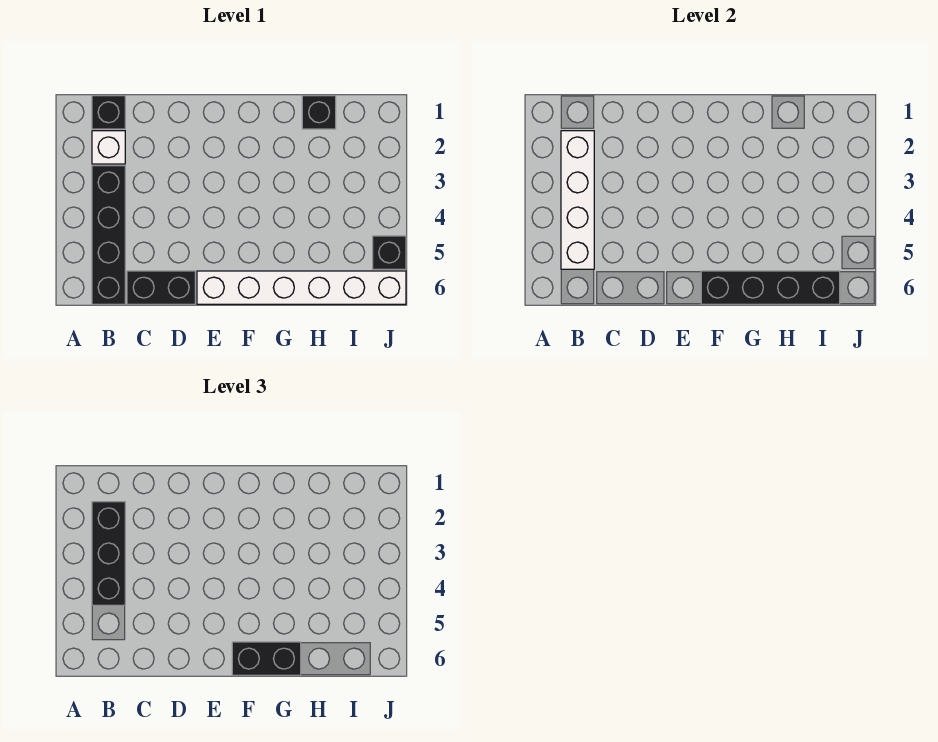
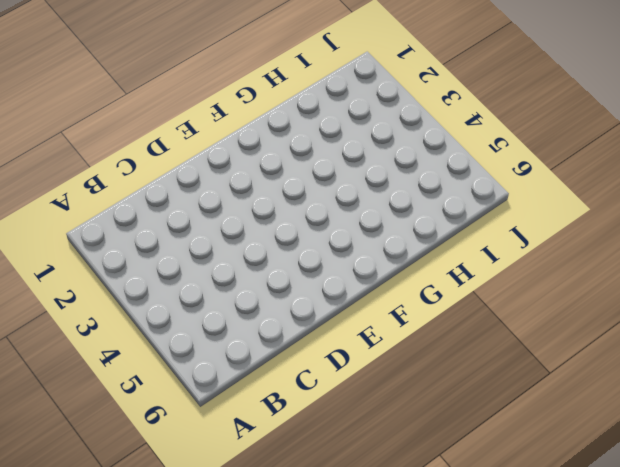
none -> black brick B1 level 1
none -> white brick B2 level 1

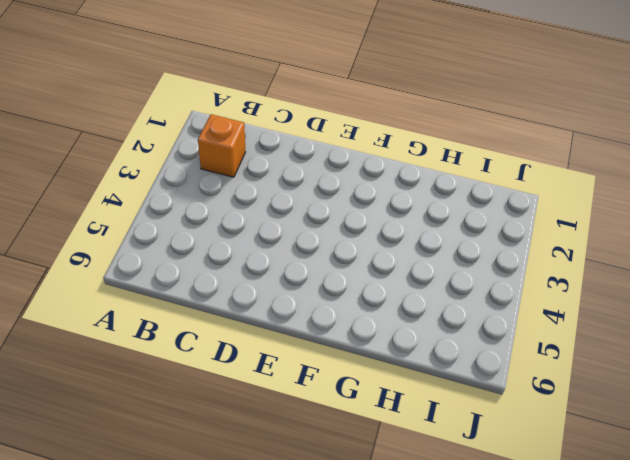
orange brick B2 level 1 -> white brick B2 level 1
none -> black brick B1 level 1
none -> black brick B3:B6 level 1

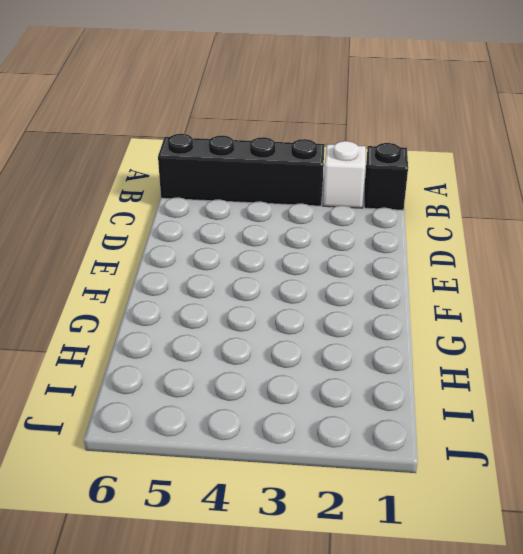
none -> black brick C6:D6 level 1
none -> white brick E6:J6 level 1

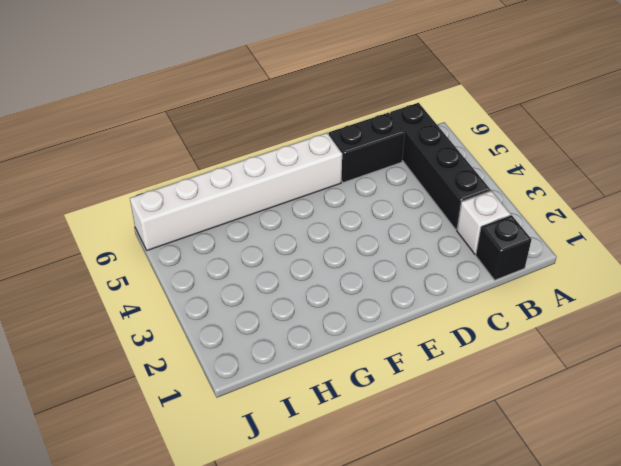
none -> black brick H1 level 1
none -> black brick J5 level 1

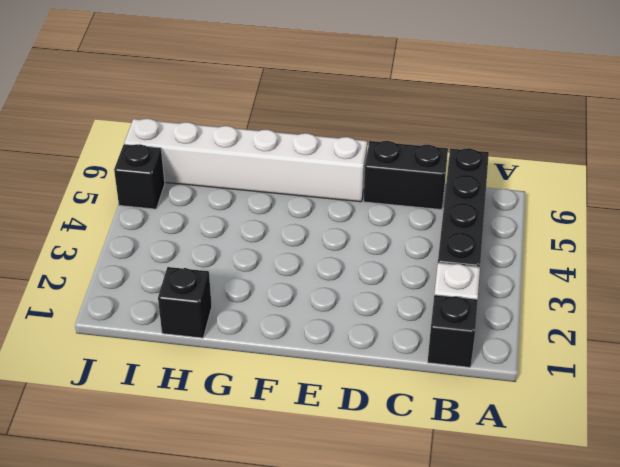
none -> white brick B2:B5 level 2
none -> black brick F6:I6 level 2

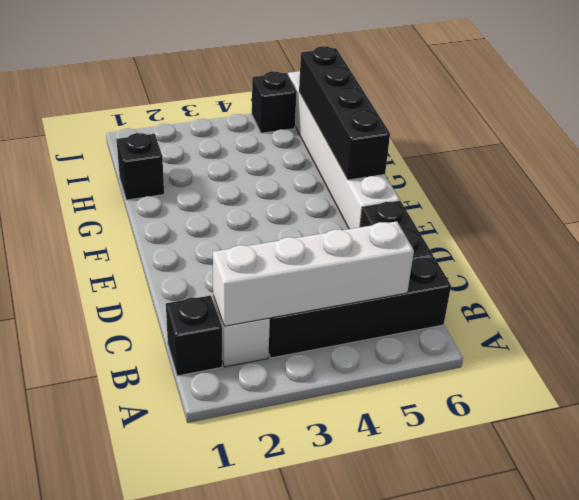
none -> black brick B2:B4 level 3
none -> black brick F6:G6 level 3

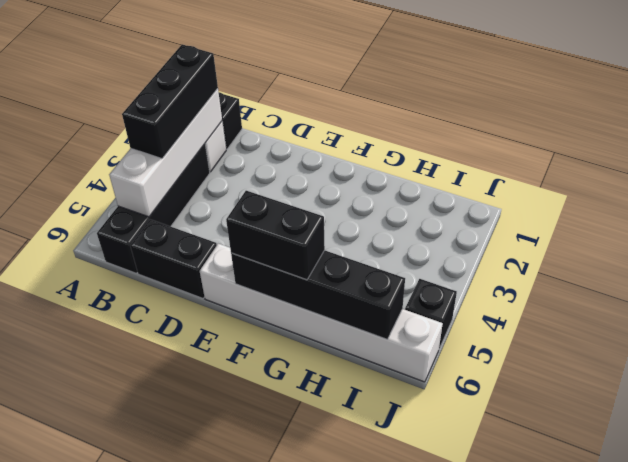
none -> black brick H1 level 1

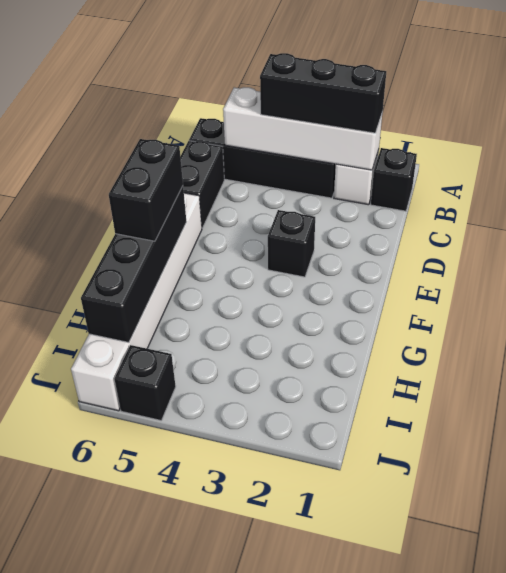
black brick E3 level 1 -> black brick H1 level 1

